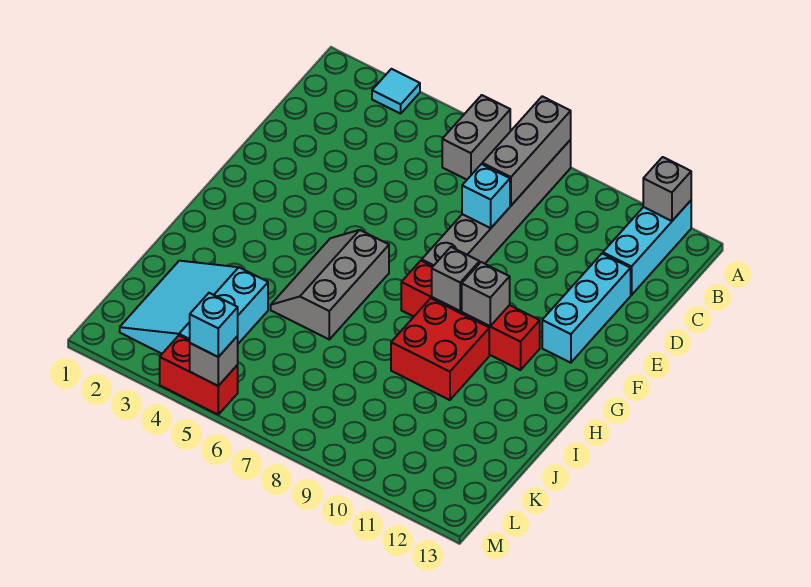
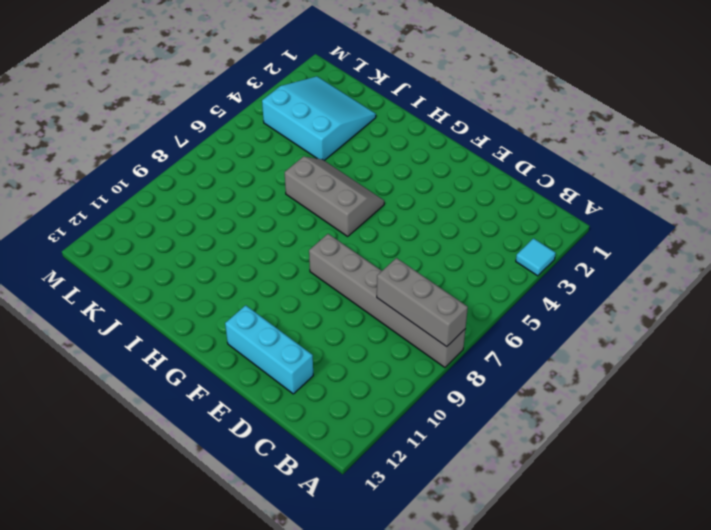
none -> grey brick A6:B6 level 1
none -> cyan brick A12:C12 level 1
none -> red brick G8:G11 level 1

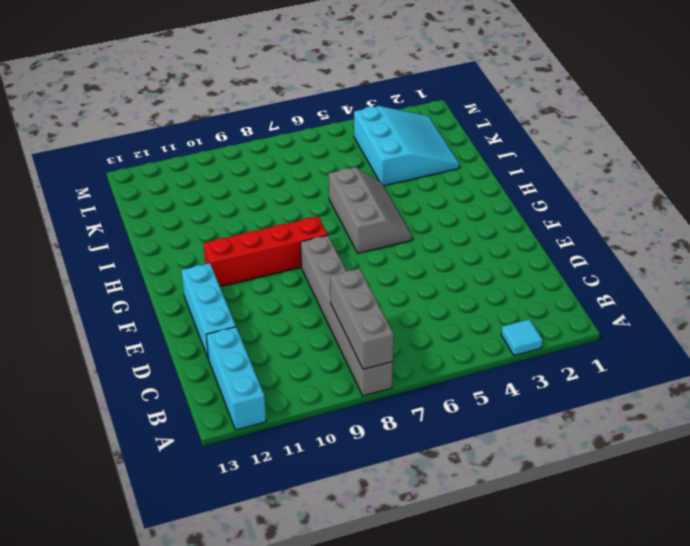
none -> grey brick A6:B6 level 1
none -> red brick H9:I10 level 1
none -> red brick M4:M5 level 1

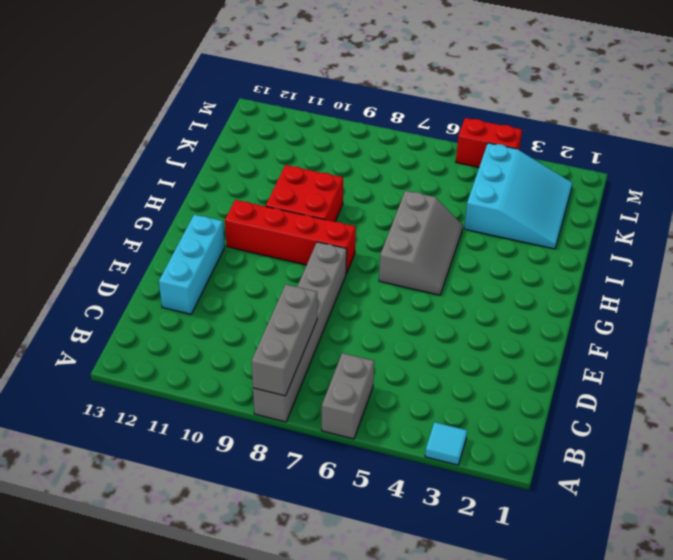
none -> cyan brick A12:C12 level 1
none -> grey brick A12 level 2
none -> cyan brick D8 level 2

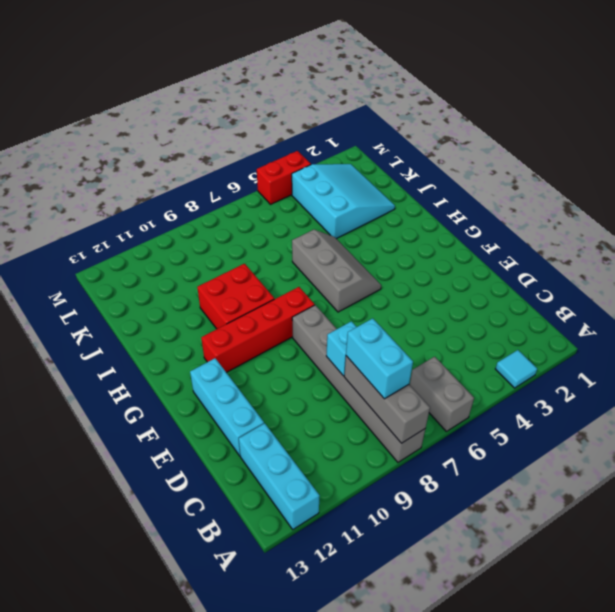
cyan brick B8:C8 level 3 -> none
none -> grey brick A12 level 2
none -> grey brick G9 level 2
none -> grey brick G10 level 2

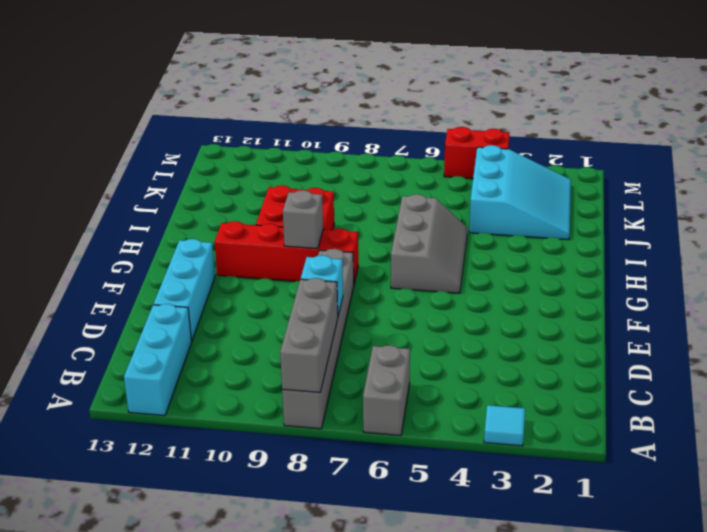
none -> grey brick A12 level 2
none -> grey brick G10 level 2
none -> grey brick M5 level 2

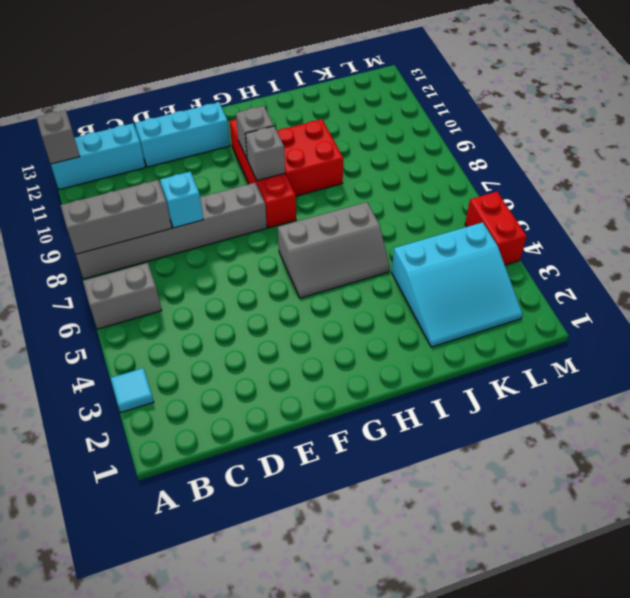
none -> grey brick M5 level 2
none -> cyan brick M5 level 3

